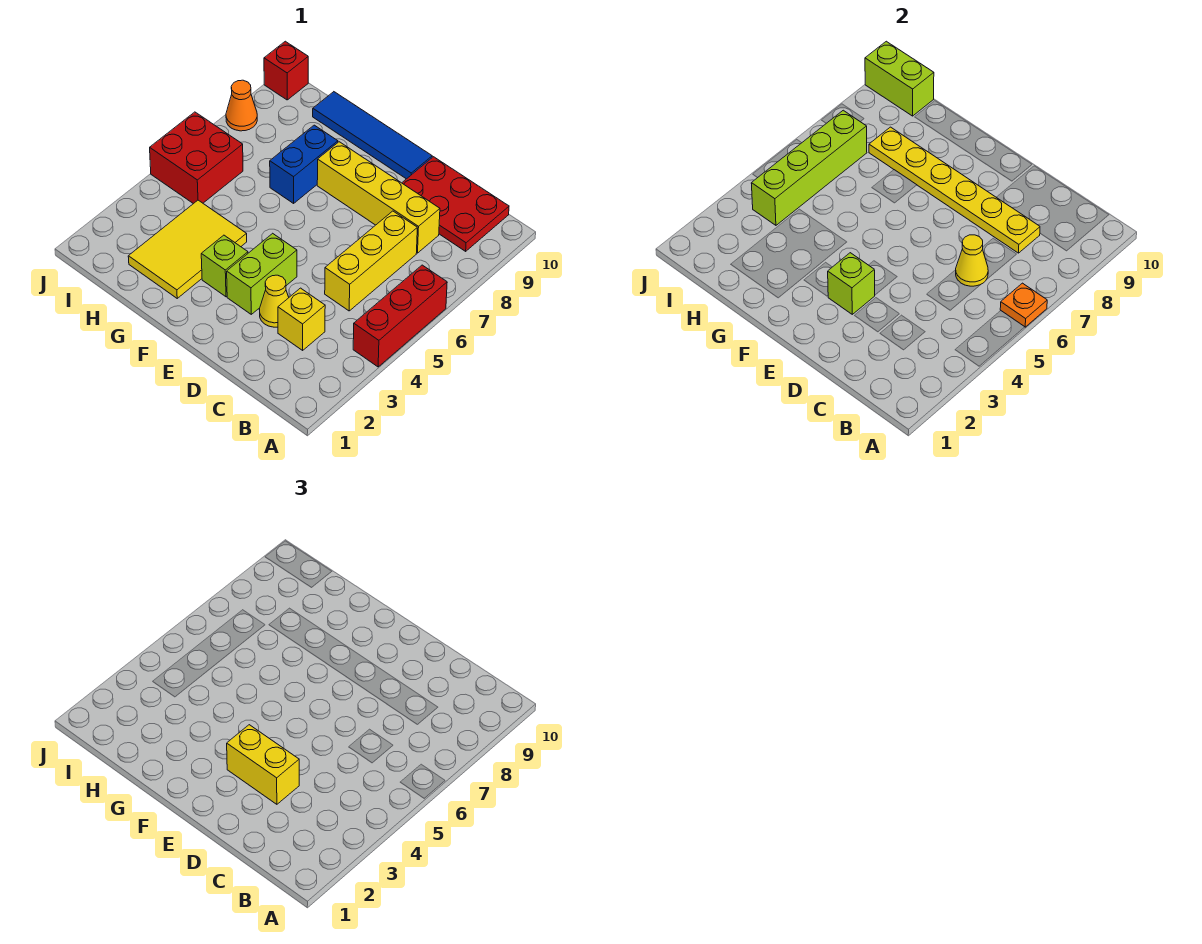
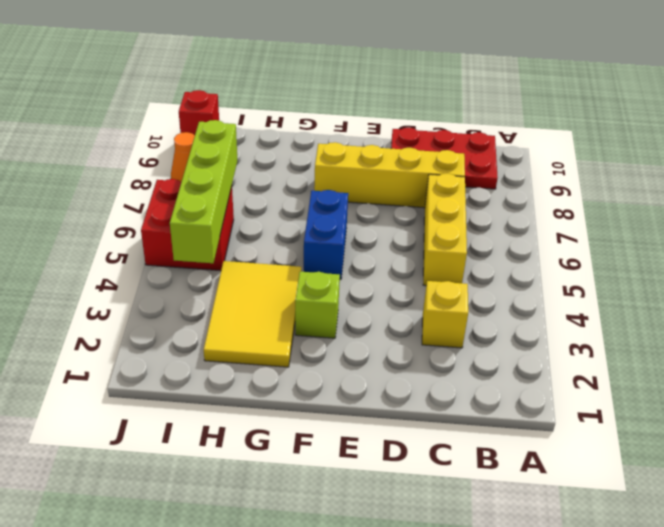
blue brick F5:F6 level 1 -> blue brick G7:G8 level 1
none -> red brick A4:A6 level 1
none -> yellow cone D3 level 1
none -> lime brick E3:E4 level 1

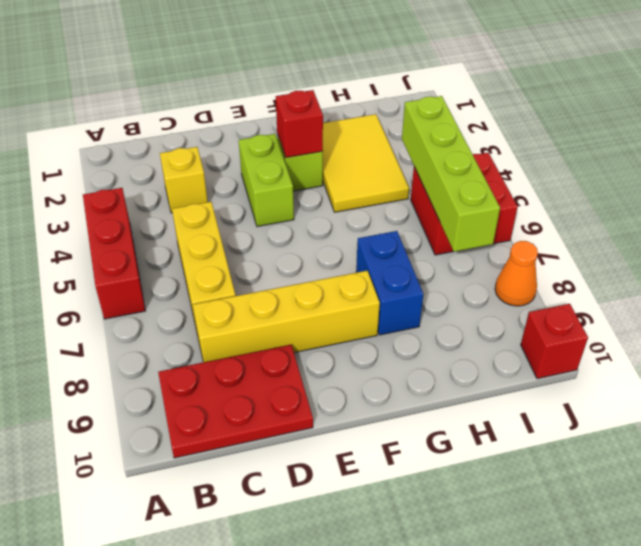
red brick F3 level 2 -> none
none -> yellow cone D3 level 1
none -> blue tile E10:H10 level 1
none -> orange plate A6 level 2

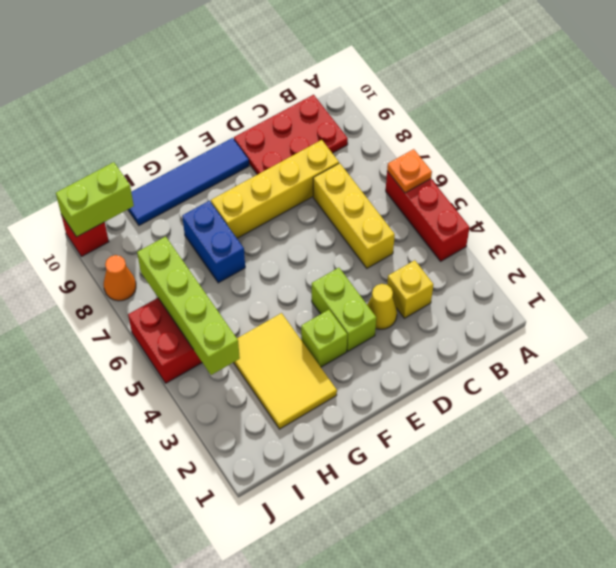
none -> yellow cone C6 level 2
none -> yellow plate C8:H8 level 2
none -> lime brick E3 level 2

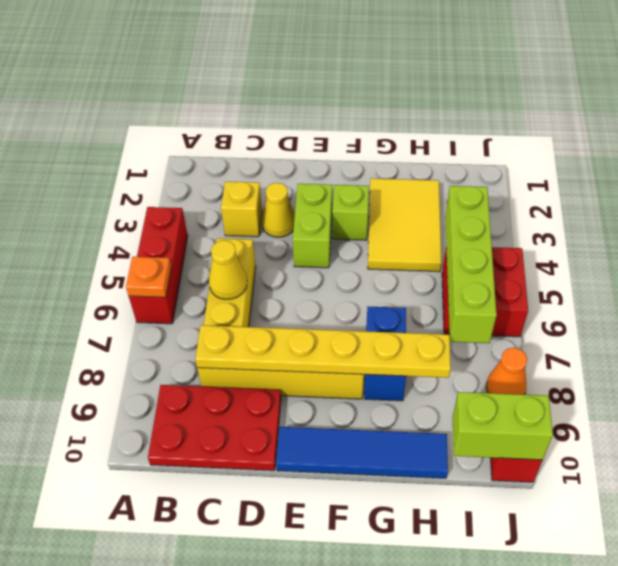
none -> lime brick E3 level 2
none -> yellow brick D3:E3 level 3

